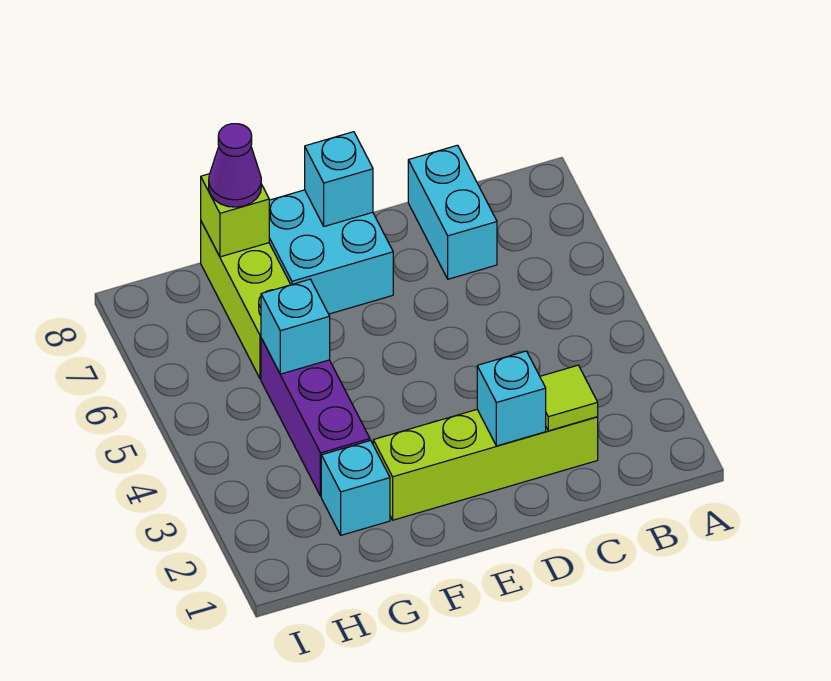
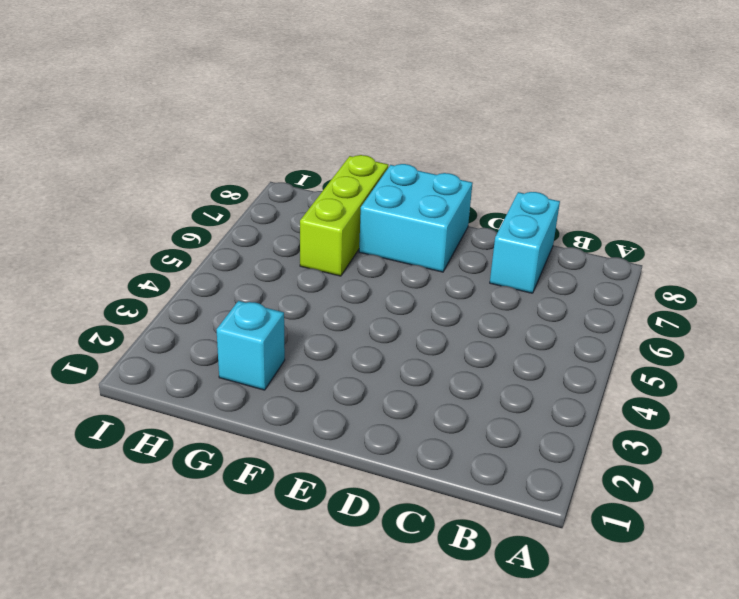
none -> lime brick C2:F2 level 1
none -> purple brick G3:G5 level 1
none -> lime tile C2 level 2

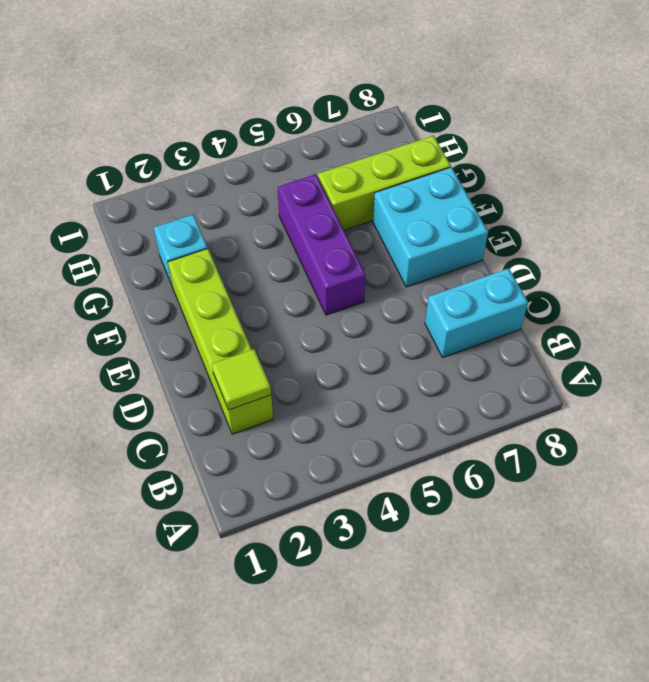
purple brick E5:G5 level 1 -> purple brick G3:G5 level 1
none -> cyan brick D2 level 2
none -> cyan brick E8 level 2
none -> cyan brick G5 level 2

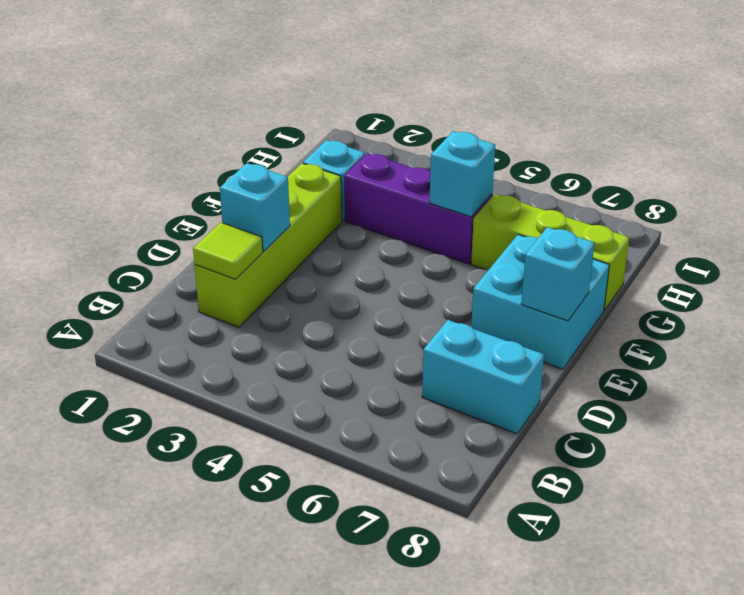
none -> lime brick G8 level 2
none -> purple cone G8 level 3

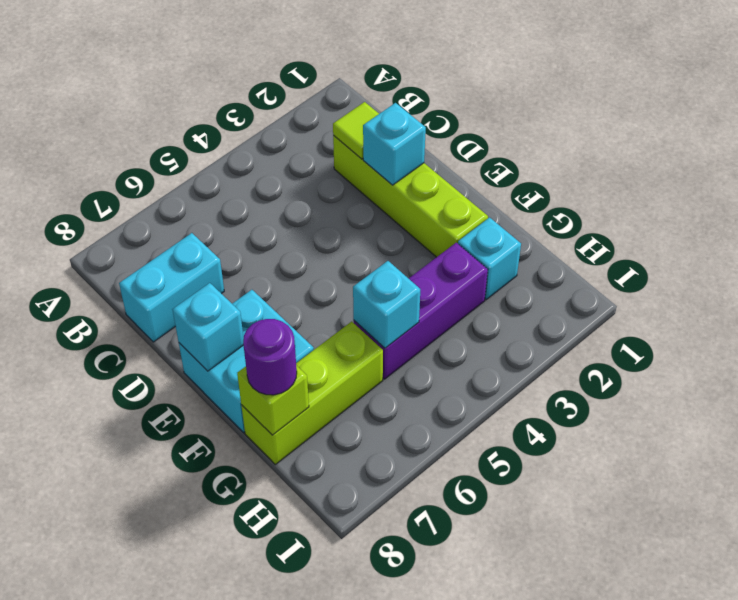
purple round brick G8 level 3 -> purple cone G8 level 3

